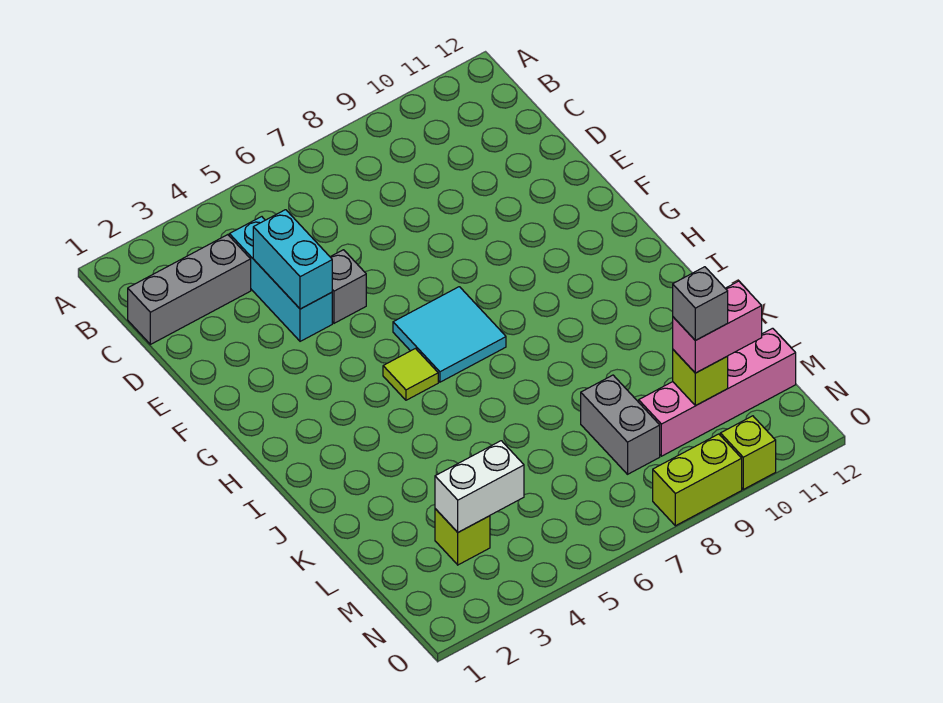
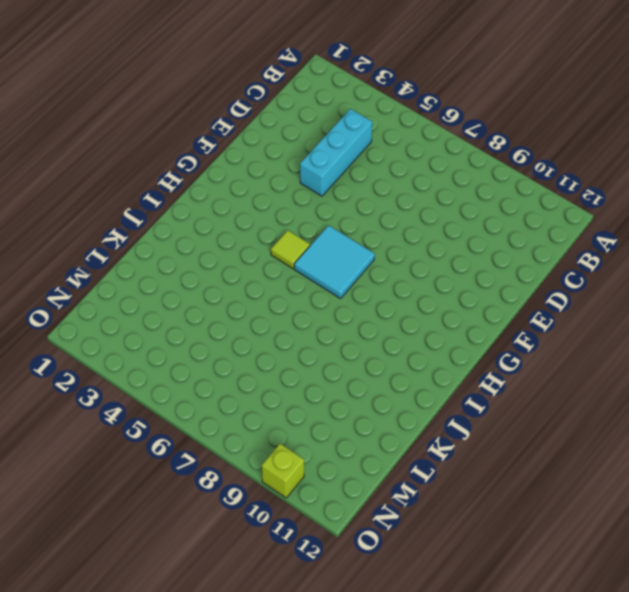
none -> grey brick C1:C3 level 1
none -> grey brick E5 level 1
none -> grey brick L8:M8 level 1

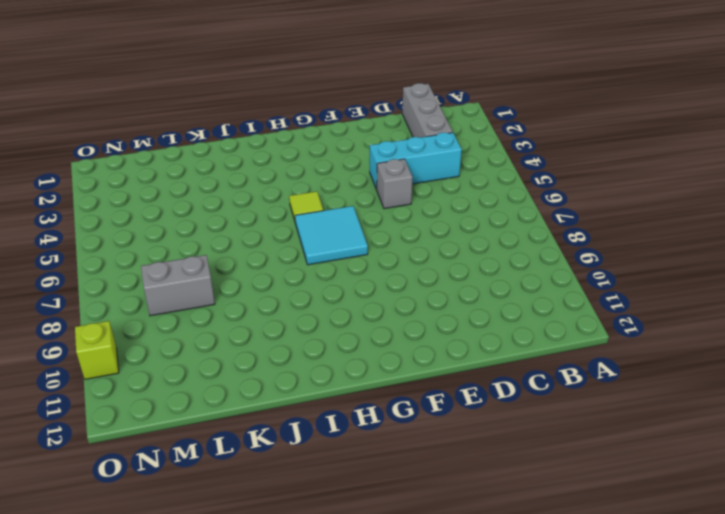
none -> lime brick M3 level 1
none -> pink brick M9:M12 level 1
none -> lime brick O8:O9 level 1

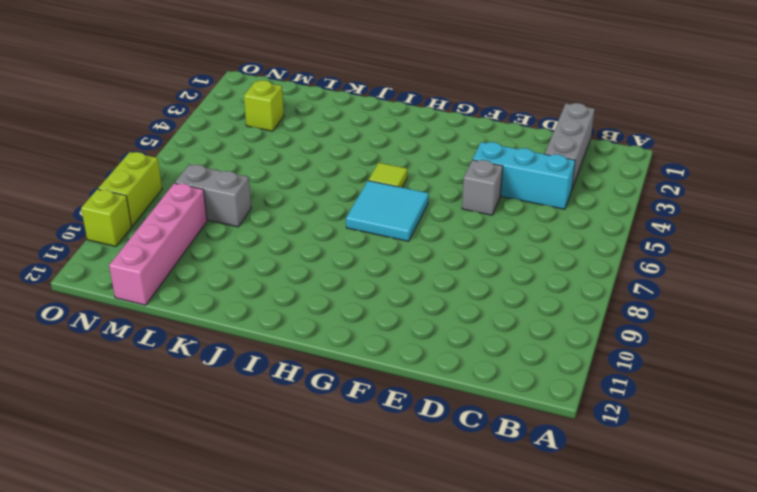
none -> cyan brick D4:E4 level 2
none -> white brick M3:M4 level 2
none -> lime brick M10 level 2

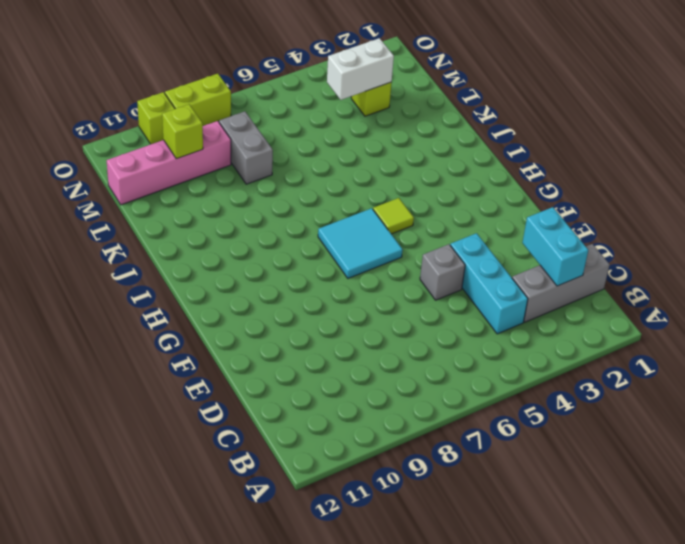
cyan brick C2:D2 level 2 -> cyan brick D4:E4 level 2
none -> pink brick M10:M11 level 3
none -> grey brick M10 level 4

